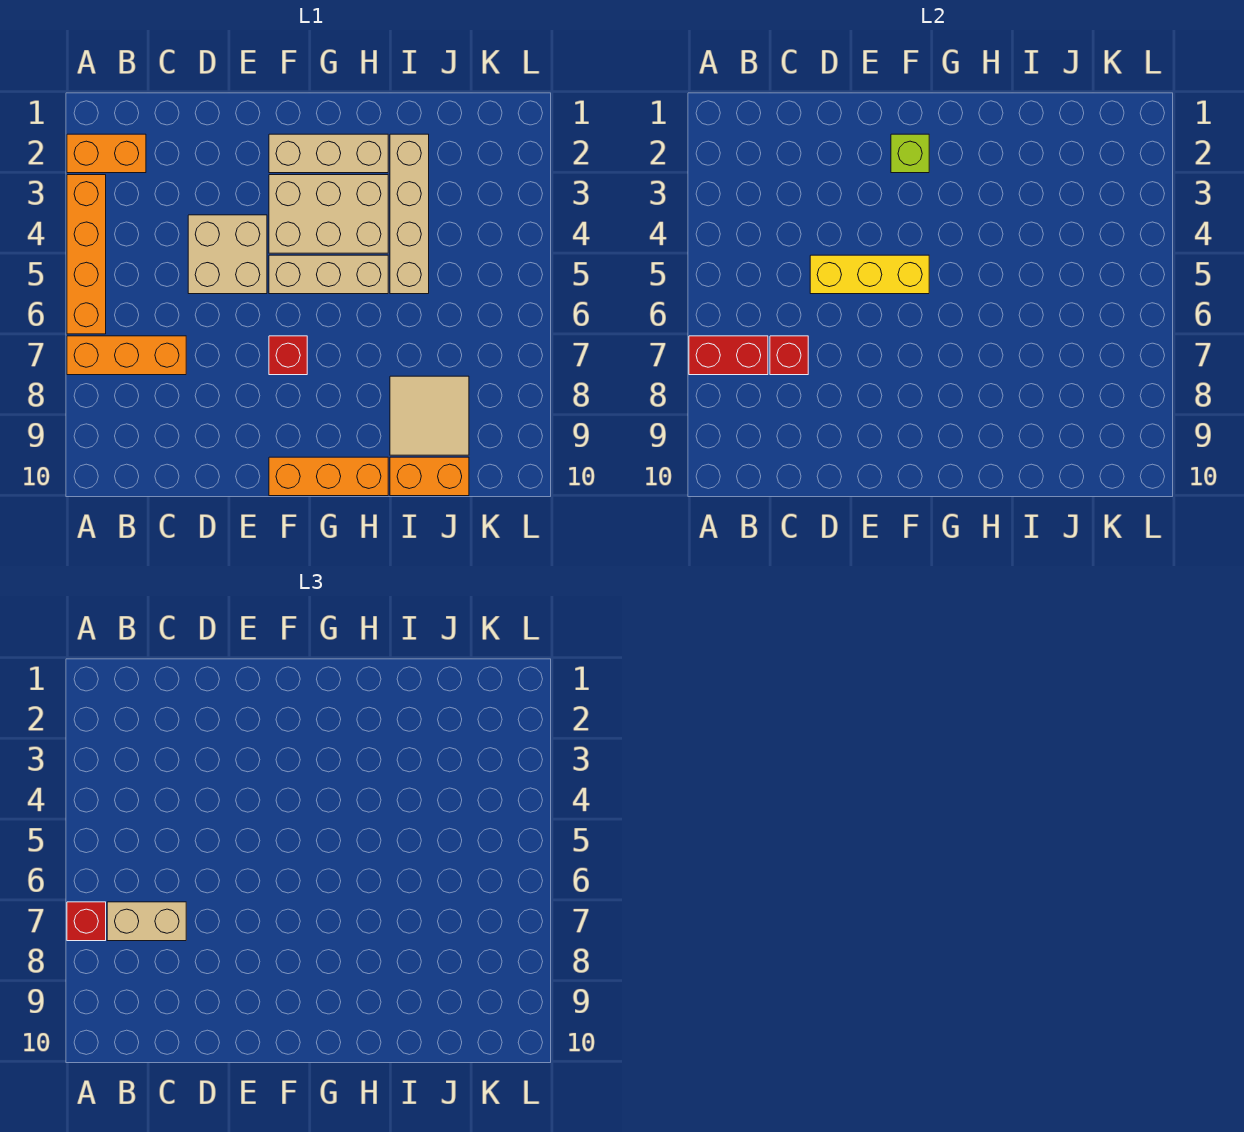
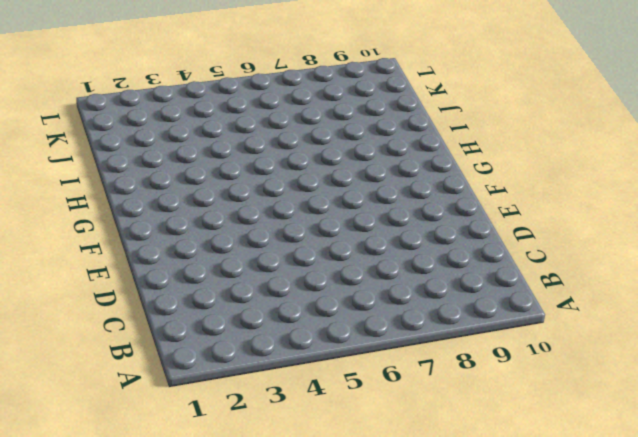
none -> orange brick A2:B2 level 1
none -> orange brick A3:A6 level 1
none -> orange brick A7:C7 level 1

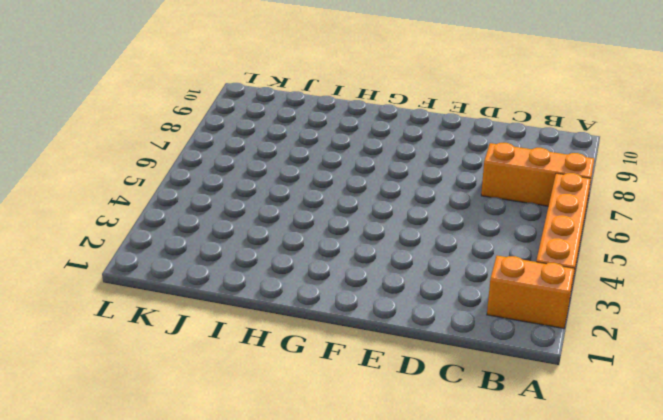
none -> tan brick D4:E5 level 1
none -> tan brick F2:H2 level 1
none -> tan brick F3:H4 level 1

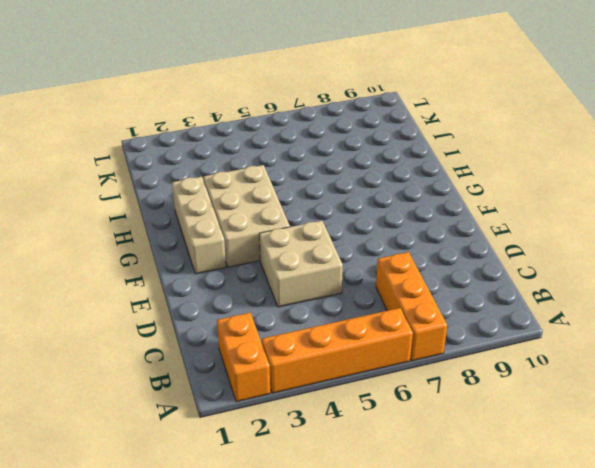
none -> tan brick F5:H5 level 1
none -> red brick F7 level 1
none -> orange brick F10:H10 level 1

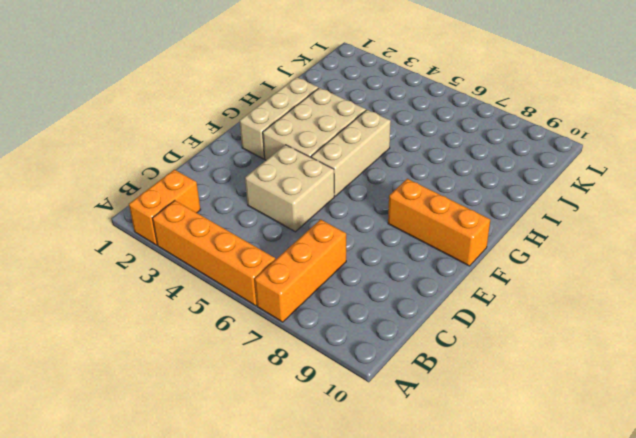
orange brick F8:F10 level 1 -> orange brick F10:H10 level 1
none -> red brick F7 level 1
none -> tan brick I2:I5 level 1
none -> tan tile I8:J9 level 1

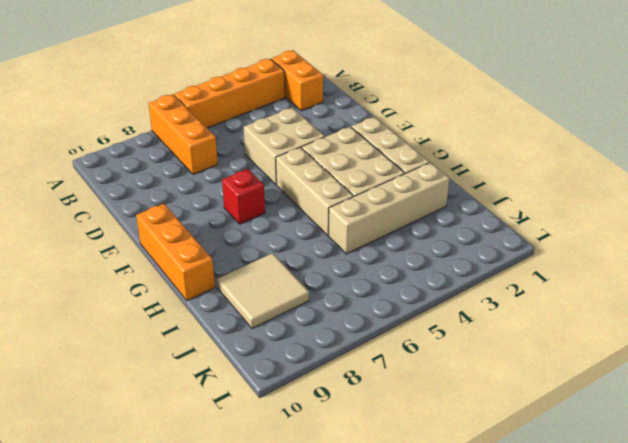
none -> orange brick I10:J10 level 1
none -> red brick A7:B7 level 2
none -> red brick C7 level 2

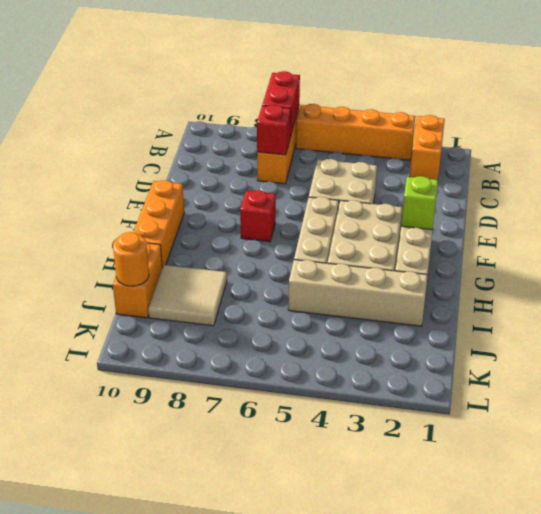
orange round brick J10 level 2 -> none
none -> yellow brick D5:F5 level 2
none -> red brick A7 level 3
none -> tan brick B7:C7 level 3

